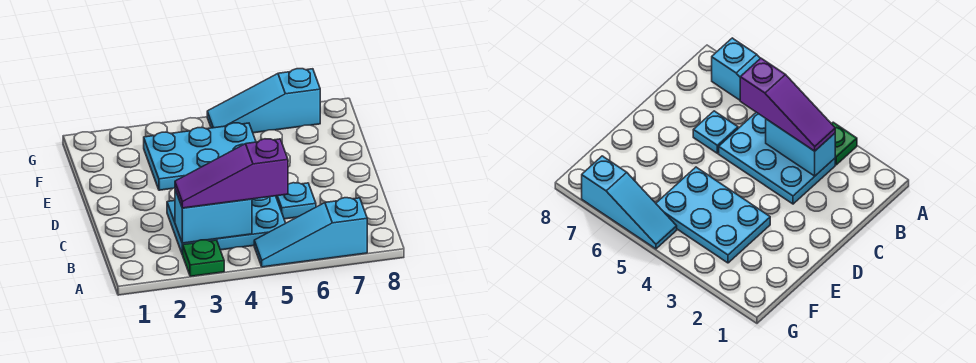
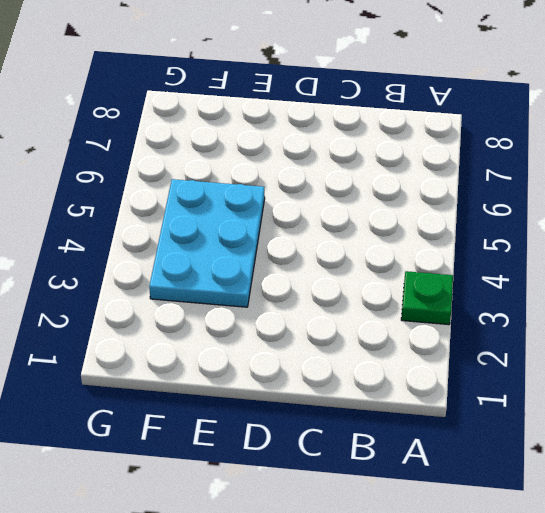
none -> cyan slope A5:A7 level 1 top 7
none -> cyan plate B3:C5 level 1

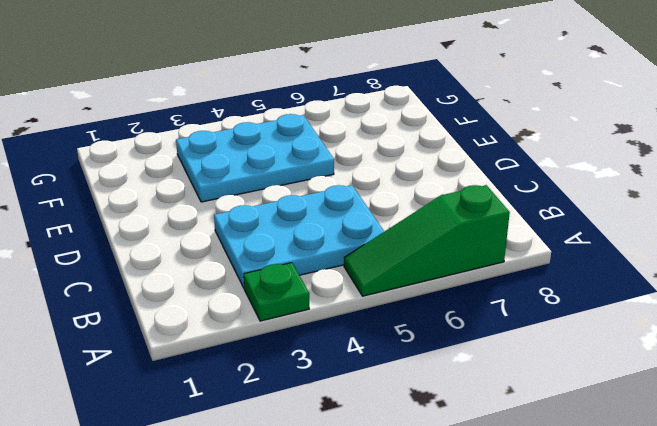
green slope A5:A7 level 1 top 7 -> cyan slope A5:A7 level 1 top 7
none -> cyan plate C6 level 1
none -> cyan slope G5:G7 level 1 top 7

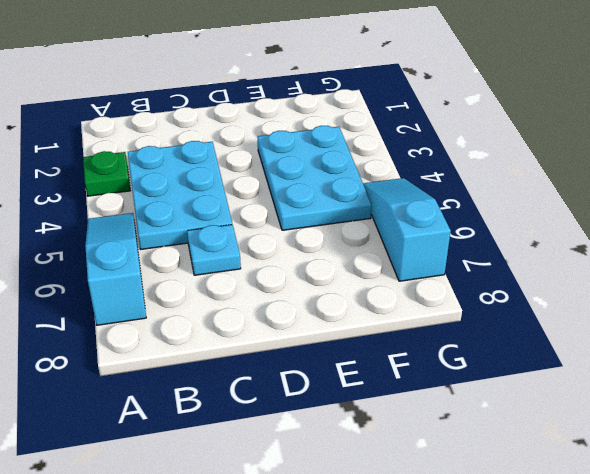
none -> cyan brick B3:B4 level 2
none -> purple slope B3:B5 level 3 top 5

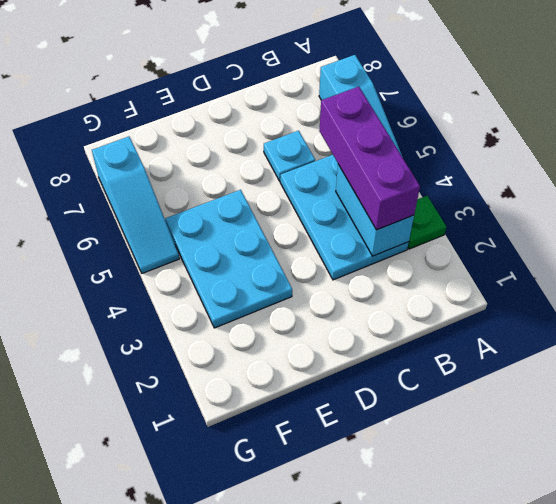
purple brick B3:B5 level 3 -> purple slope B3:B5 level 3 top 5

